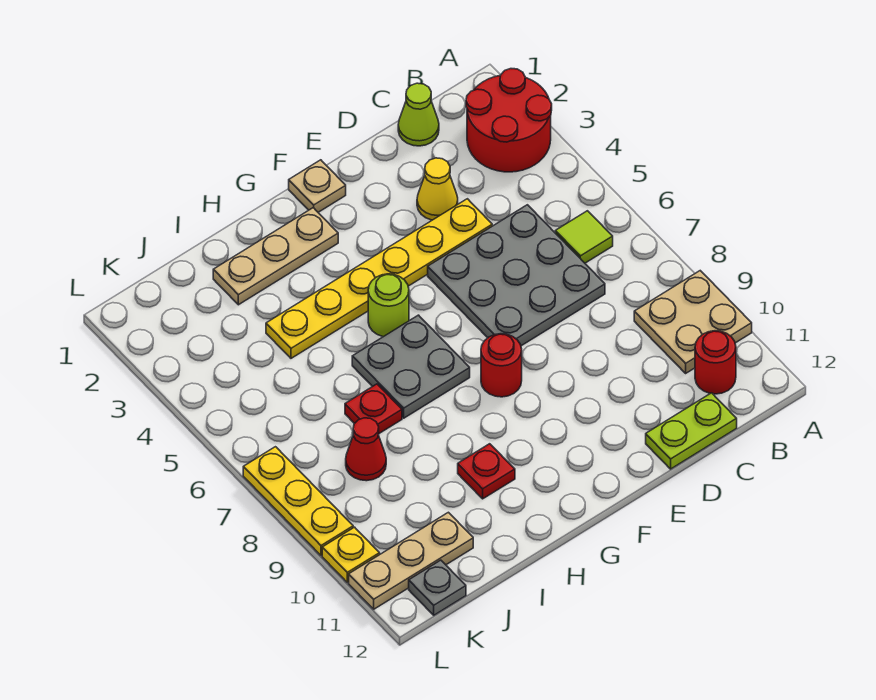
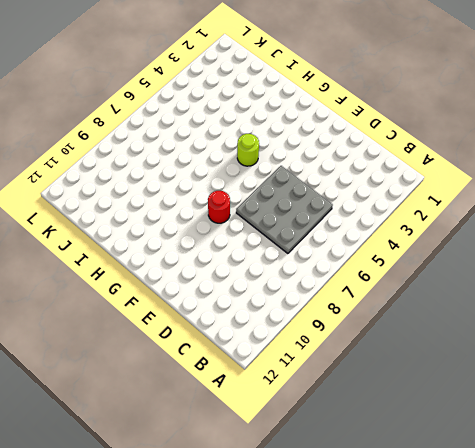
none -> red round brick A2:B3 level 1
none -> tan plate A9:B10 level 1
none -> lime tile B6 level 1

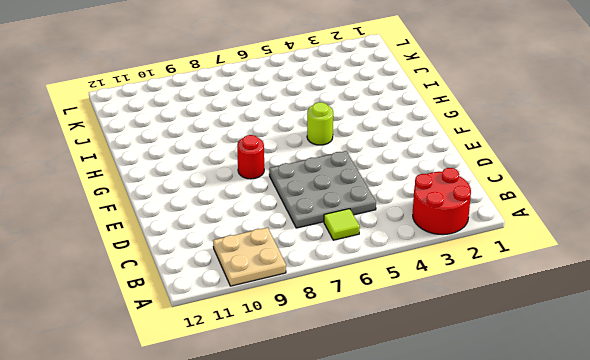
none -> red round brick B11 level 1
none -> lime cone C1 level 1
none -> lime plate C12:D12 level 1

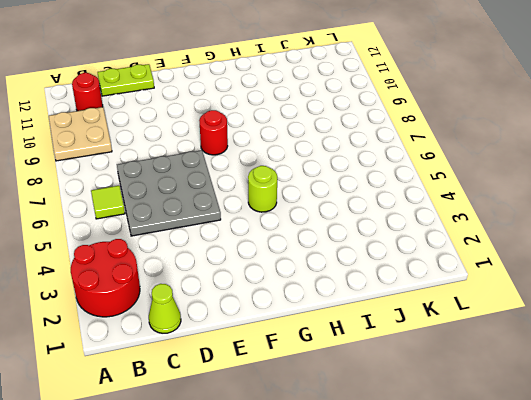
none -> yellow cone D3 level 1
none -> yellow plate D4:I4 level 1
none -> tan plate F1 level 1

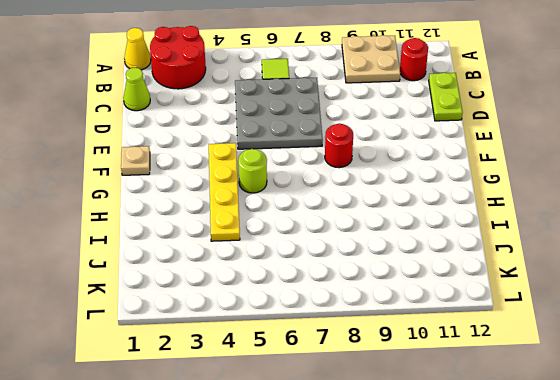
yellow cone A1 level 1 -> yellow cone D3 level 1
yellow plate F4:I4 level 1 -> yellow plate D4:I4 level 1
none -> tan plate G2:I2 level 1
none -> grey plate G6:H7 level 1
none -> red plate H10 level 1

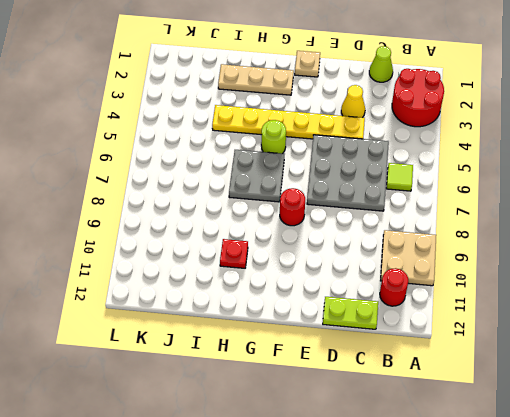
none -> red plate I7 level 1
none -> red cone J8 level 1
none -> tan plate J11:L11 level 1

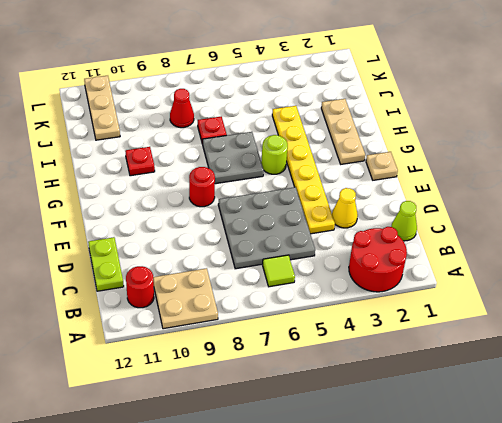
none -> grey plate K12 level 1
none -> yellow plate L7:L9 level 1
none -> yellow plate L10 level 1

